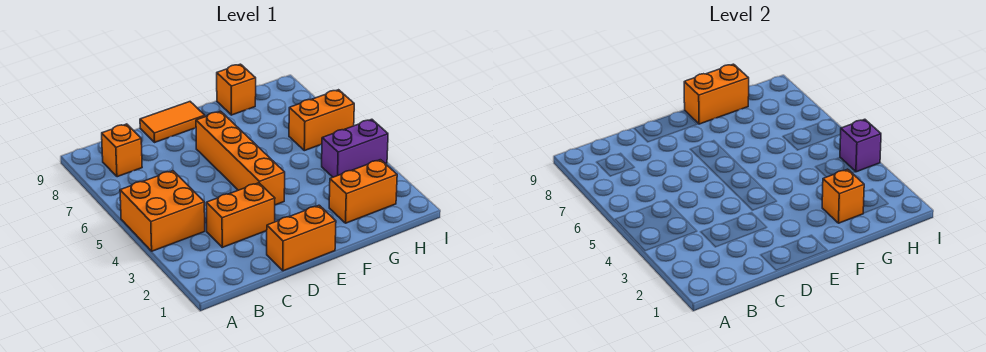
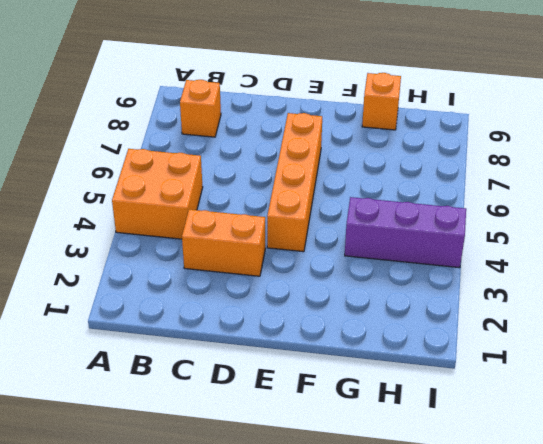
purple brick G4:I4 level 1 -> purple brick H4:I4 level 1
none -> orange brick D1:E1 level 1
none -> orange tile D9:E9 level 1
none -> orange brick G2:H2 level 1

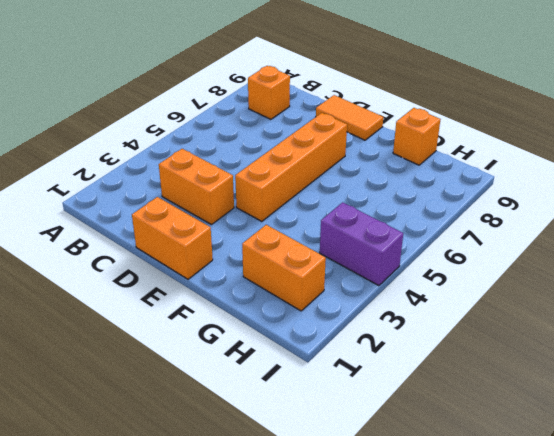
none -> orange brick A4:B5 level 1
none -> orange brick H6:I6 level 1
none -> orange brick F9:G9 level 2

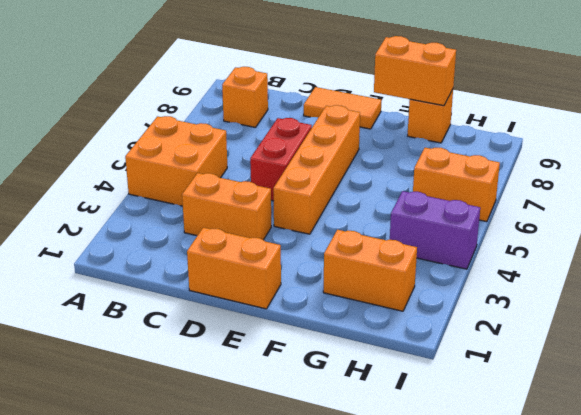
red brick D5:D6 level 1 -> none
none -> orange brick G2 level 2
none -> purple brick I4 level 2

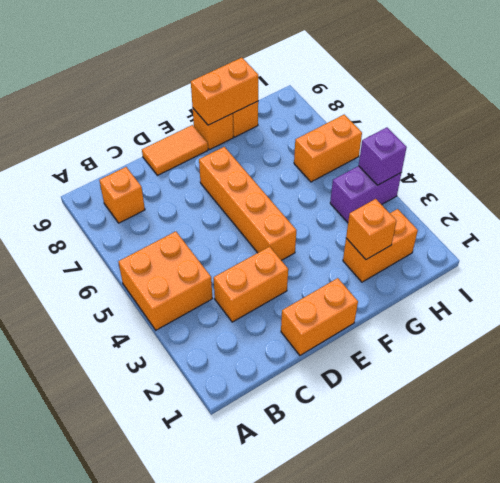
orange brick F9 level 1 -> none

